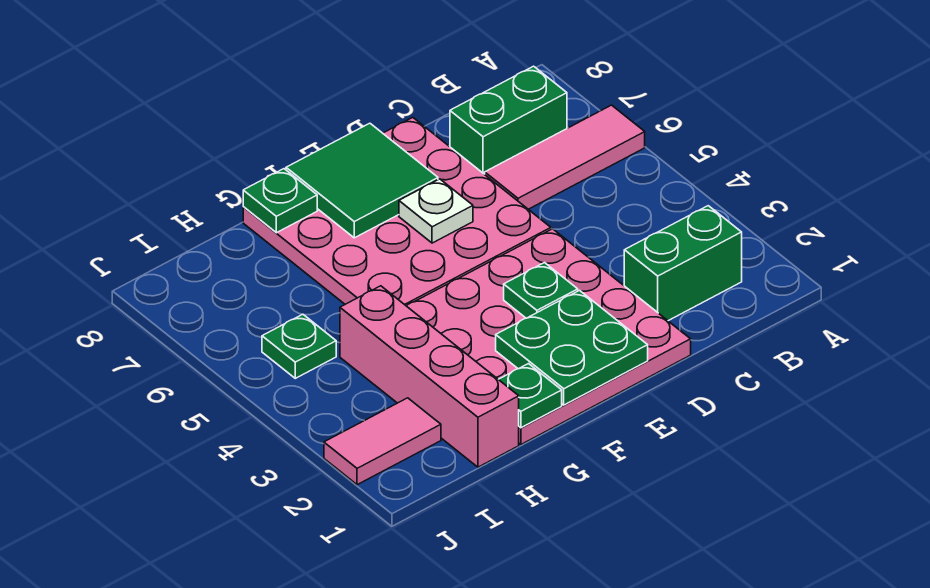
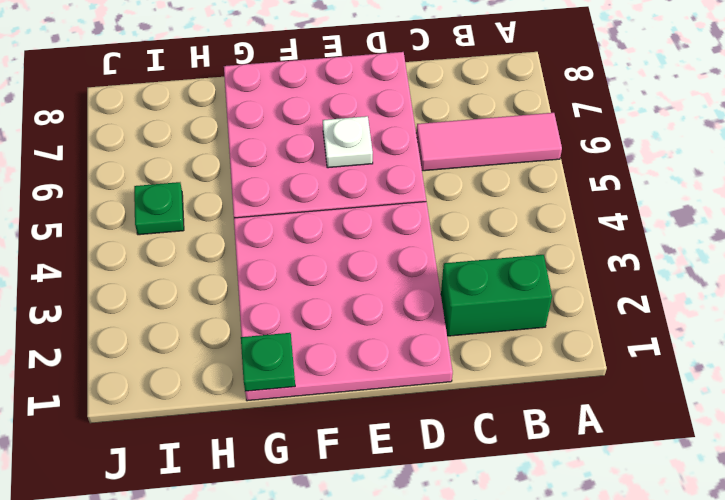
none -> green brick B7:C7 level 1
none -> pink brick H1:H4 level 1
none -> pink tile I2:J2 level 1

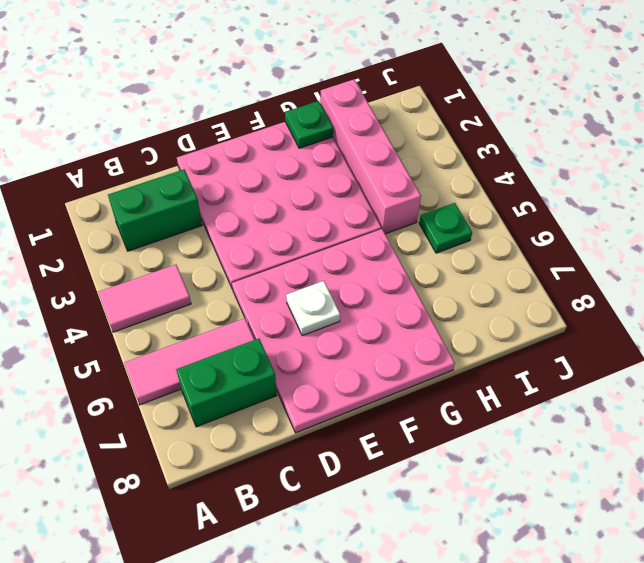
pink tile A4:B4 level 1 -> pink tile I2:J2 level 1
none -> green plate E1:F2 level 2
none -> green plate E3 level 2
none -> green tile E7:F8 level 2

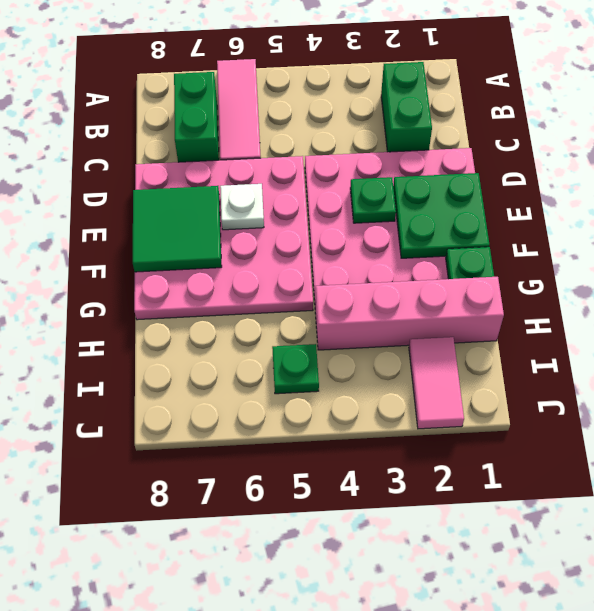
none -> green plate G8 level 2

